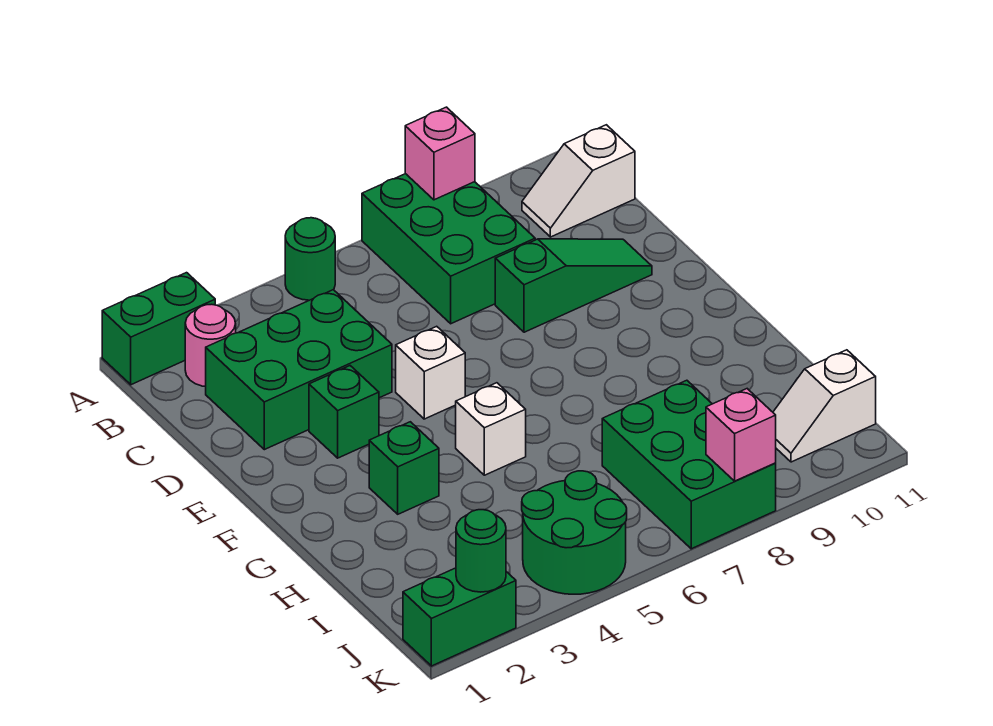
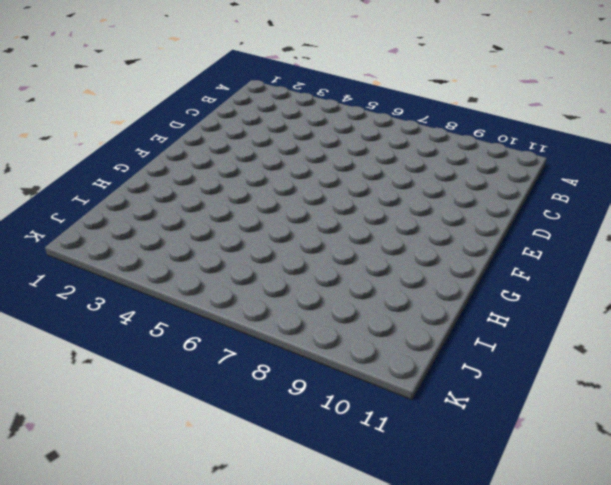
none -> green brick A1:A2 level 1
none -> green round brick A5 level 1
none -> green brick A7:C8 level 1

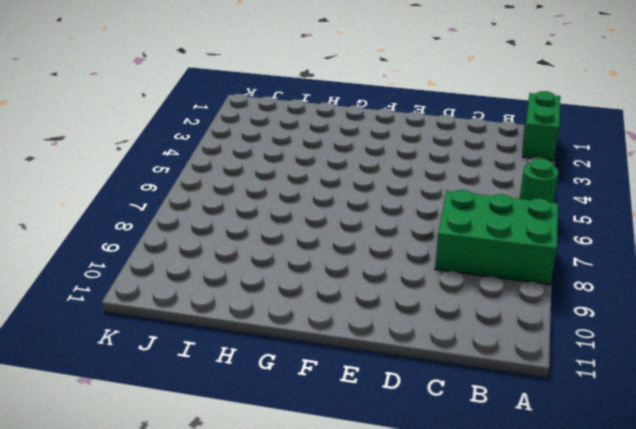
none -> pink round brick B2 level 1
none -> white slope B10:B11 level 1 top 11
none -> green brick C2:D4 level 1

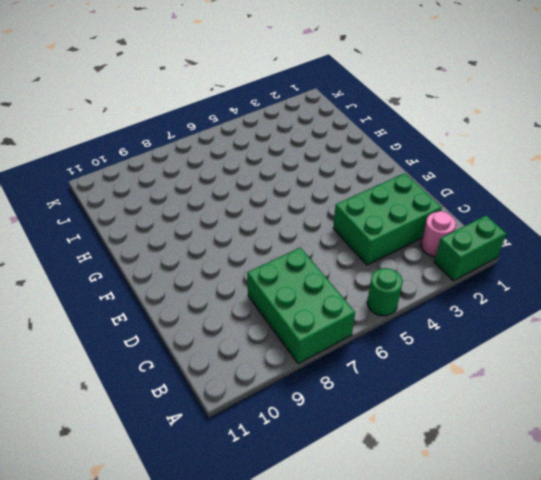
none -> white slope B10:B11 level 1 top 11
none -> green slope D8:D10 level 1 top 8
none -> green brick E3 level 1

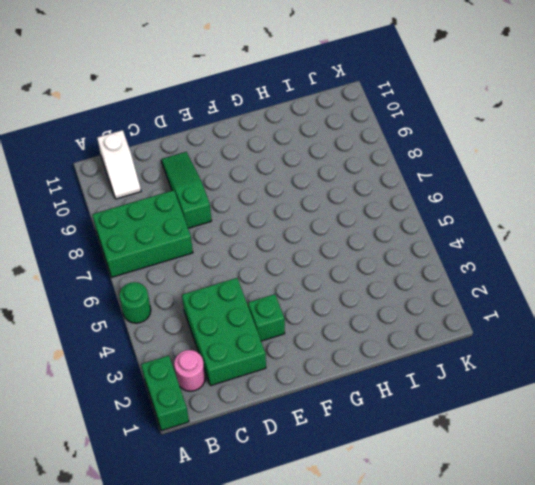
none -> white brick E5 level 1
none -> green brick G3 level 1
none -> white brick G5 level 1

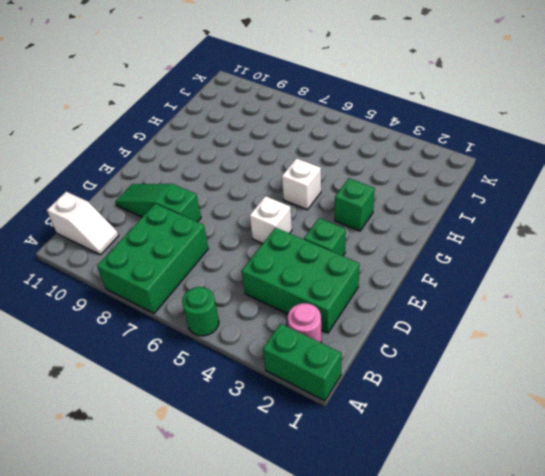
none -> green brick I7:K8 level 1
none -> green round brick J4:K5 level 1
none -> white slope J10:J11 level 1 top 11

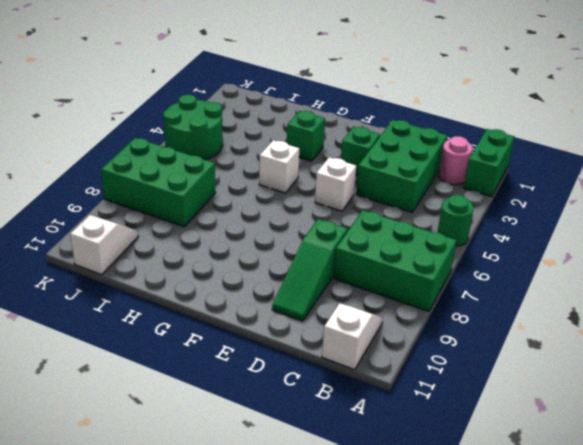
none -> green brick K1:K2 level 1
none -> pink brick A8 level 2
none -> green round brick K2 level 2

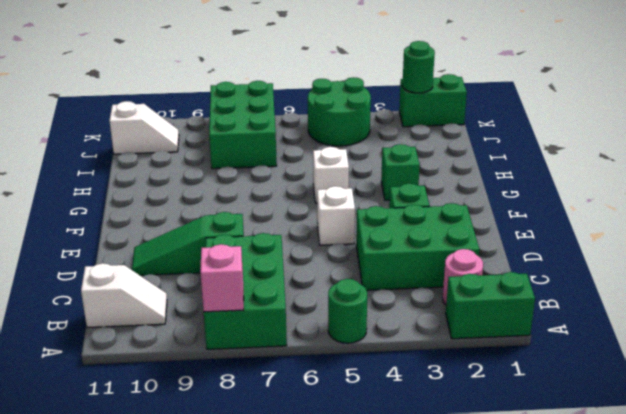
none -> pink brick K8 level 2

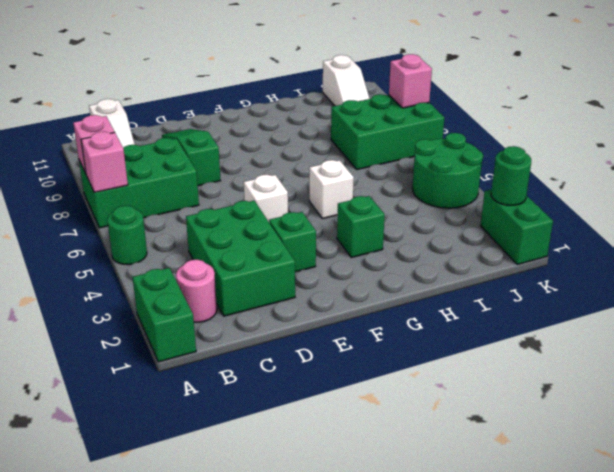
pink brick A7 level 2 -> none

